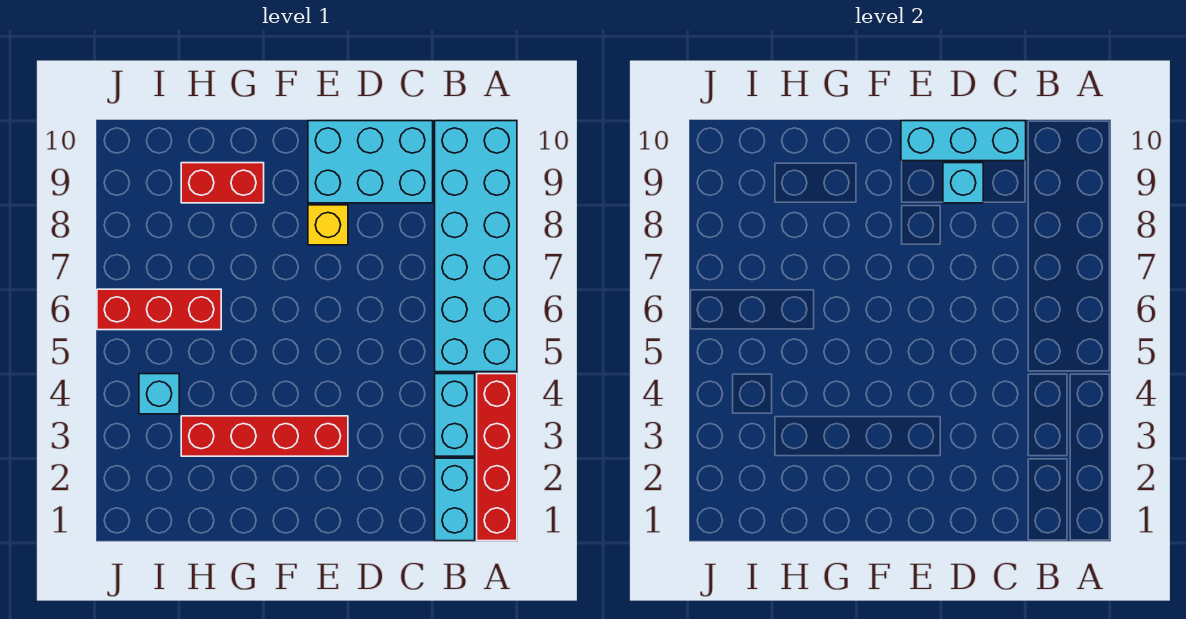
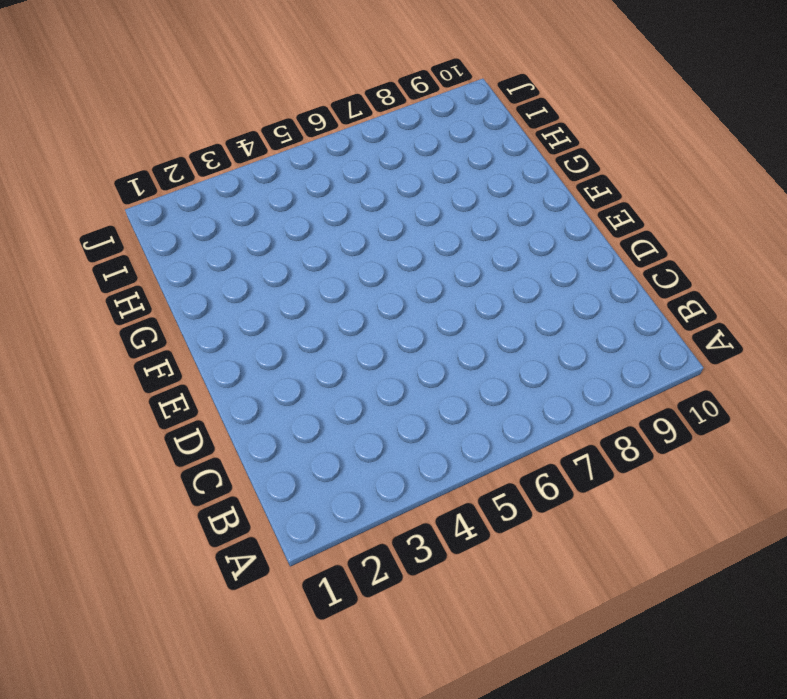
none -> red brick A1:A4 level 1
none -> cyan brick A5:B10 level 1
none -> cyan brick B1:B2 level 1

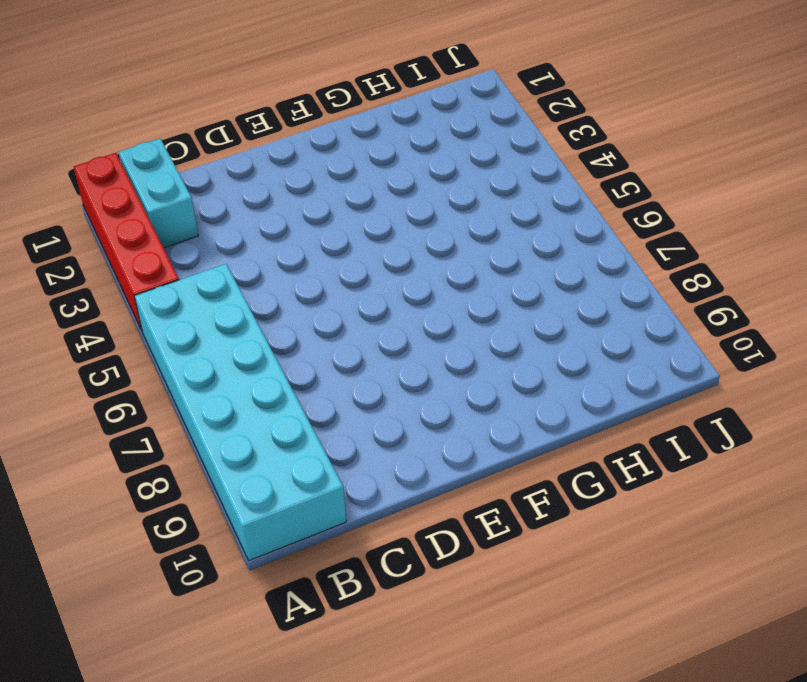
none -> cyan brick B3:B4 level 1
none -> cyan brick C9:E10 level 1
none -> red brick E3:H3 level 1

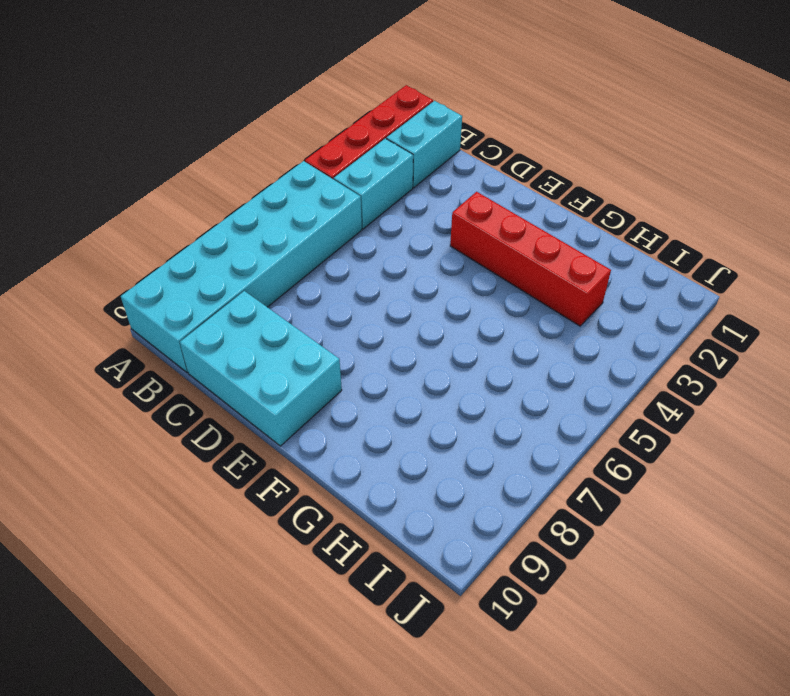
none -> yellow brick E8 level 1
none -> red brick G9:H9 level 1
none -> red brick H6:J6 level 1

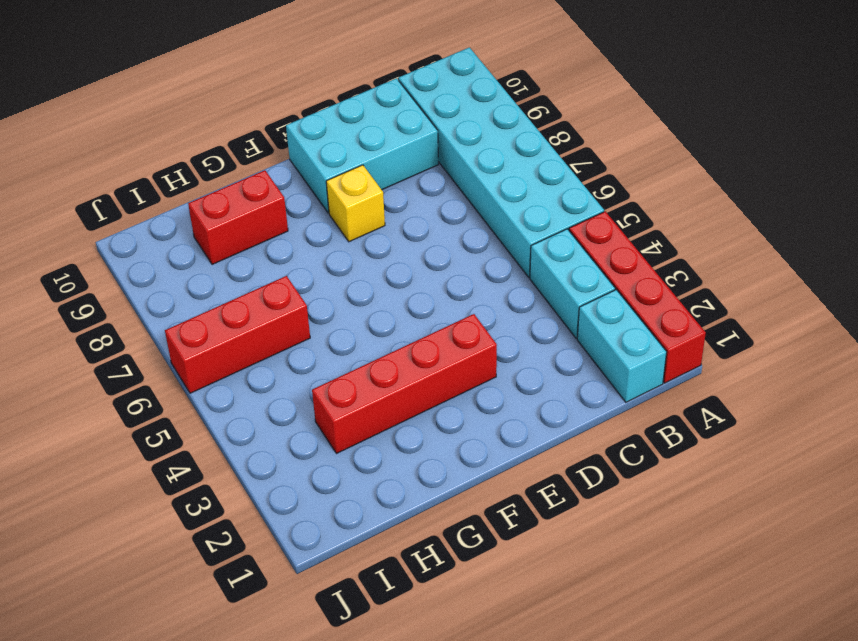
none -> cyan brick I4 level 1
none -> cyan brick C10:E10 level 2
none -> cyan brick D9 level 2

